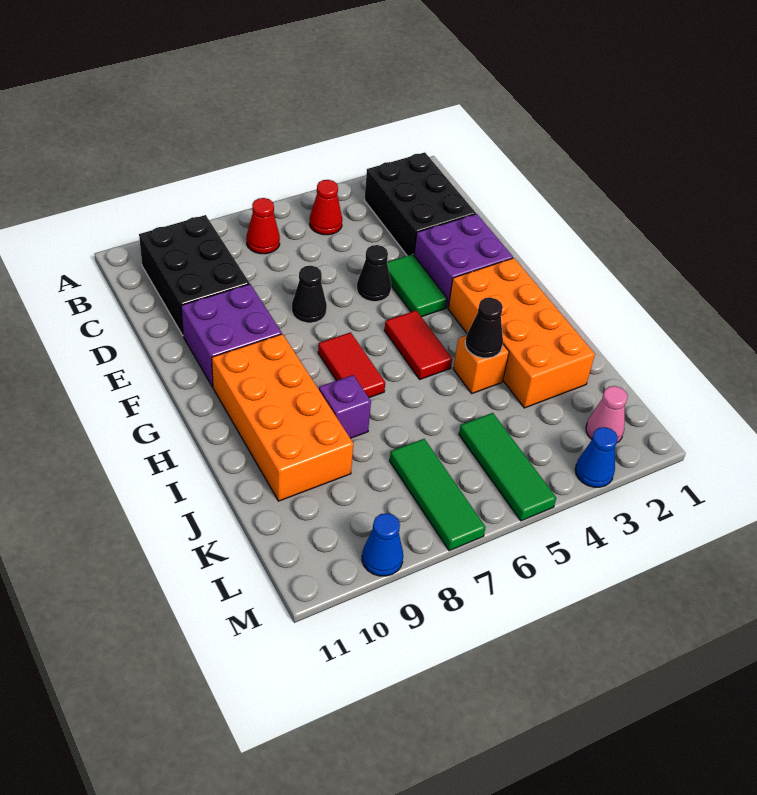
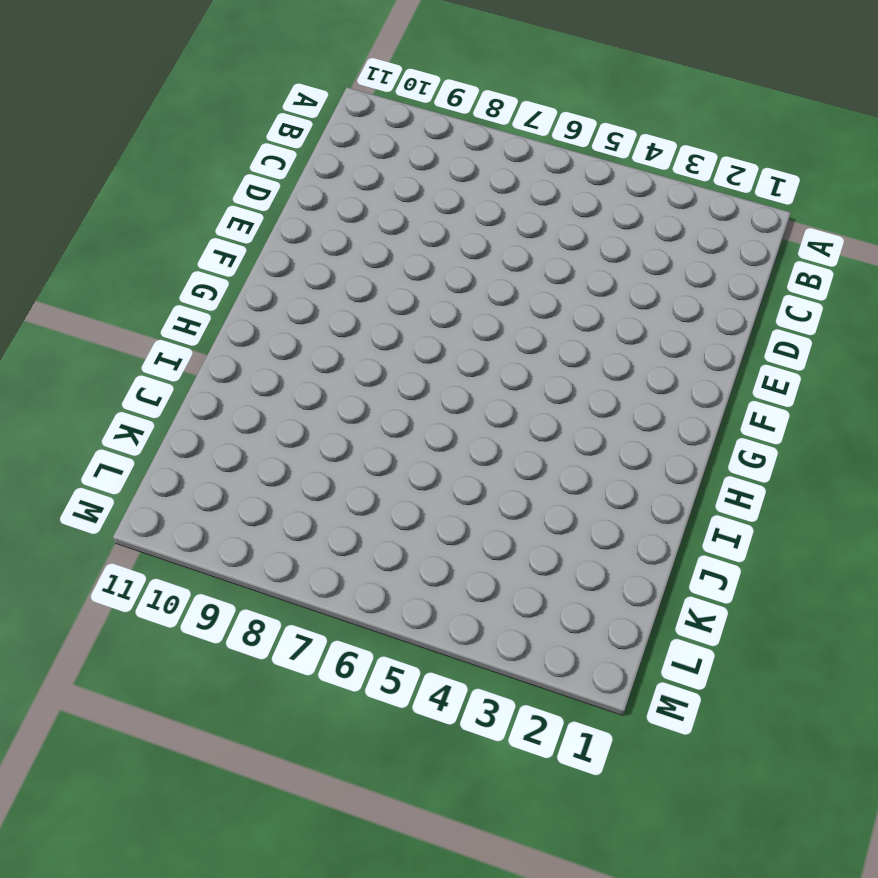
none -> black brick B2:D3 level 1
none -> red cone B5 level 1
none -> red cone B7 level 1

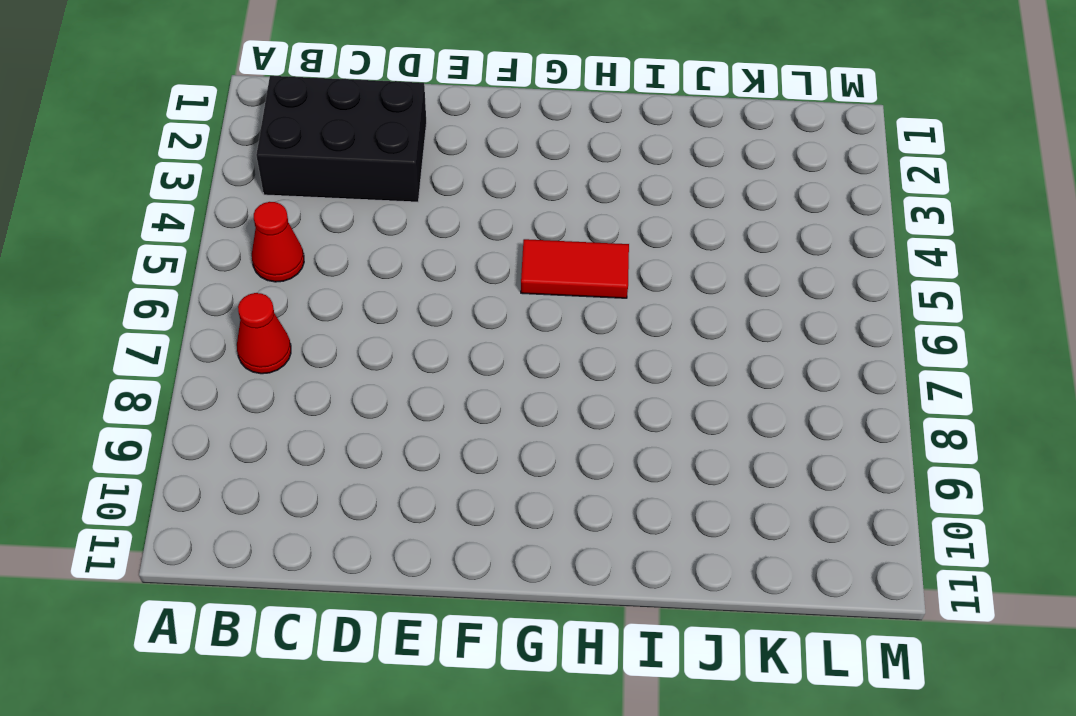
none -> black brick B9:D10 level 1
none -> purple brick E2:F3 level 1
none -> green tile E4:F4 level 1

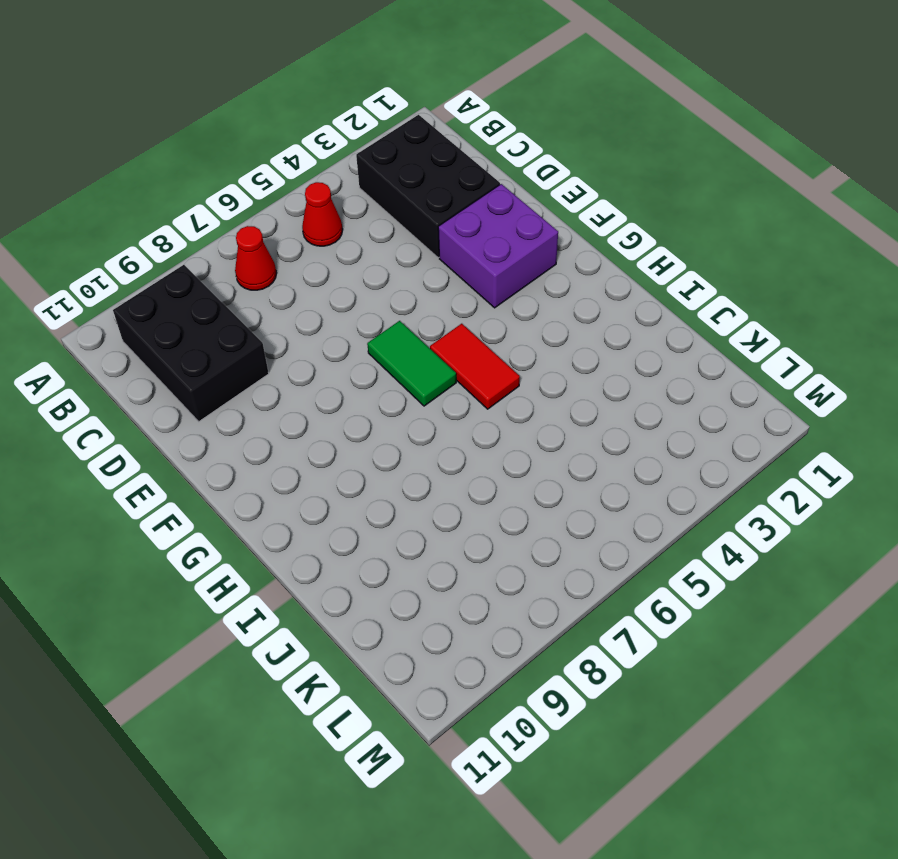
green tile F6:G6 level 1 -> green tile E4:F4 level 1
none -> black cone E5 level 1
none -> black cone E7 level 1
none -> purple brick E9:F10 level 1

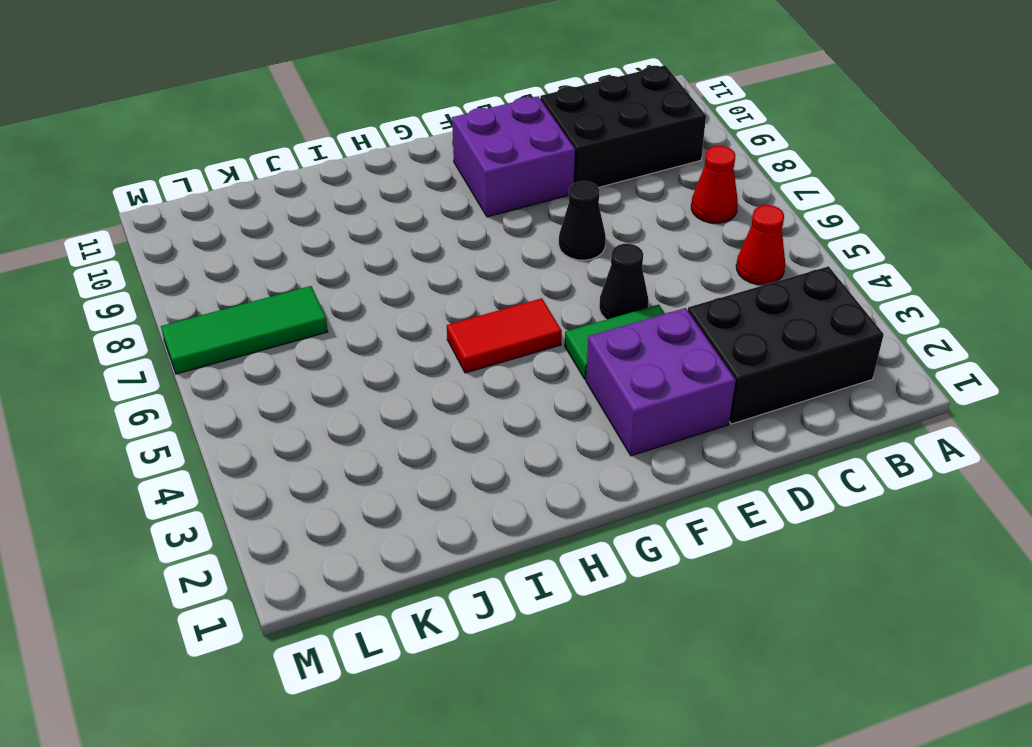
none -> orange brick G2:J3 level 1
none -> red tile G7:H7 level 1
none -> orange brick G9:J10 level 1

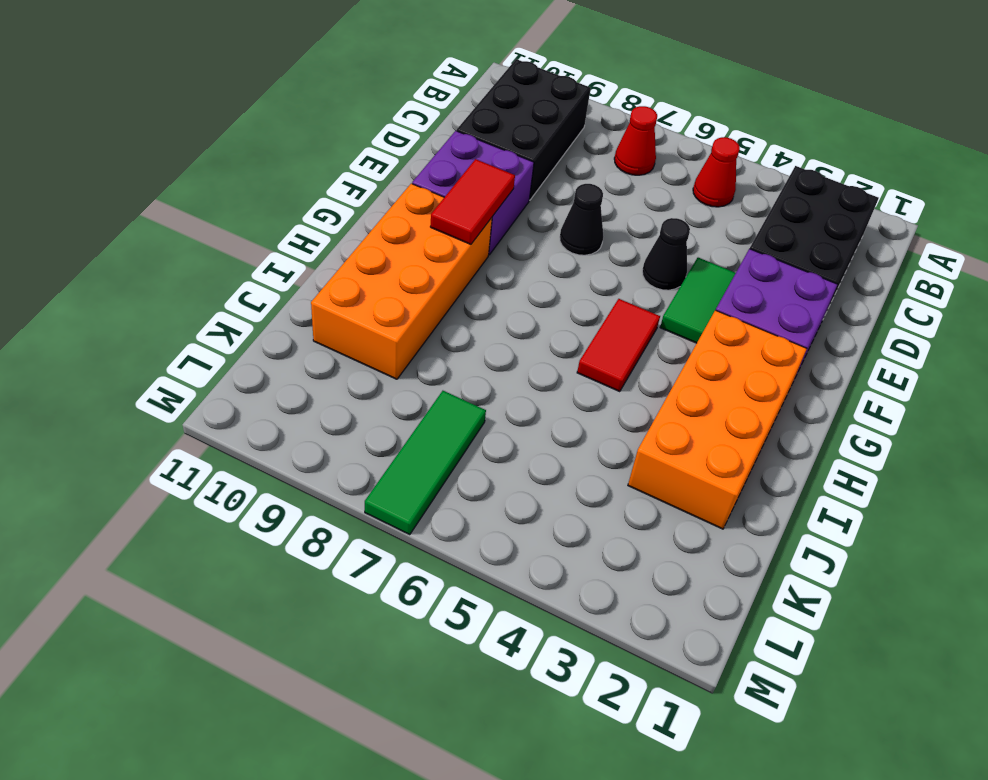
red tile F9:G9 level 2 -> red tile G7:H7 level 1
none -> orange brick I4 level 1
none -> purple brick I8 level 1
none -> green tile K5:M5 level 1

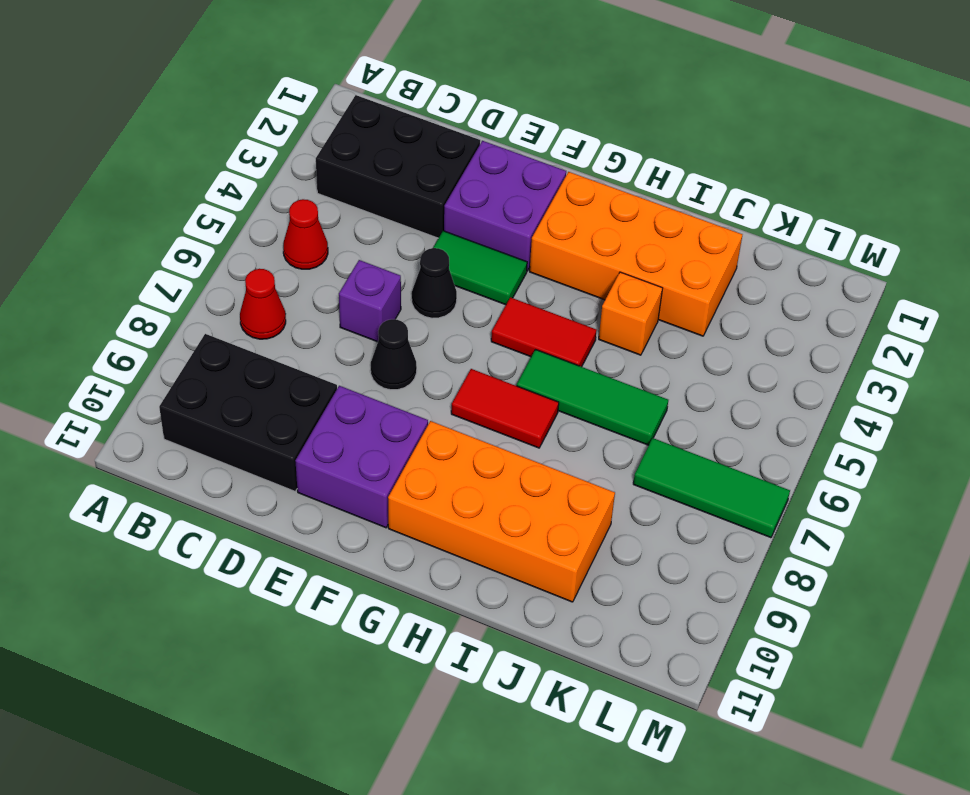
purple brick D6 level 1 -> purple brick I8 level 1
green tile H6:J6 level 1 -> green tile K5:M5 level 1
none -> pink cone L2 level 1
none -> blue cone M3 level 1
none -> blue cone M9 level 1

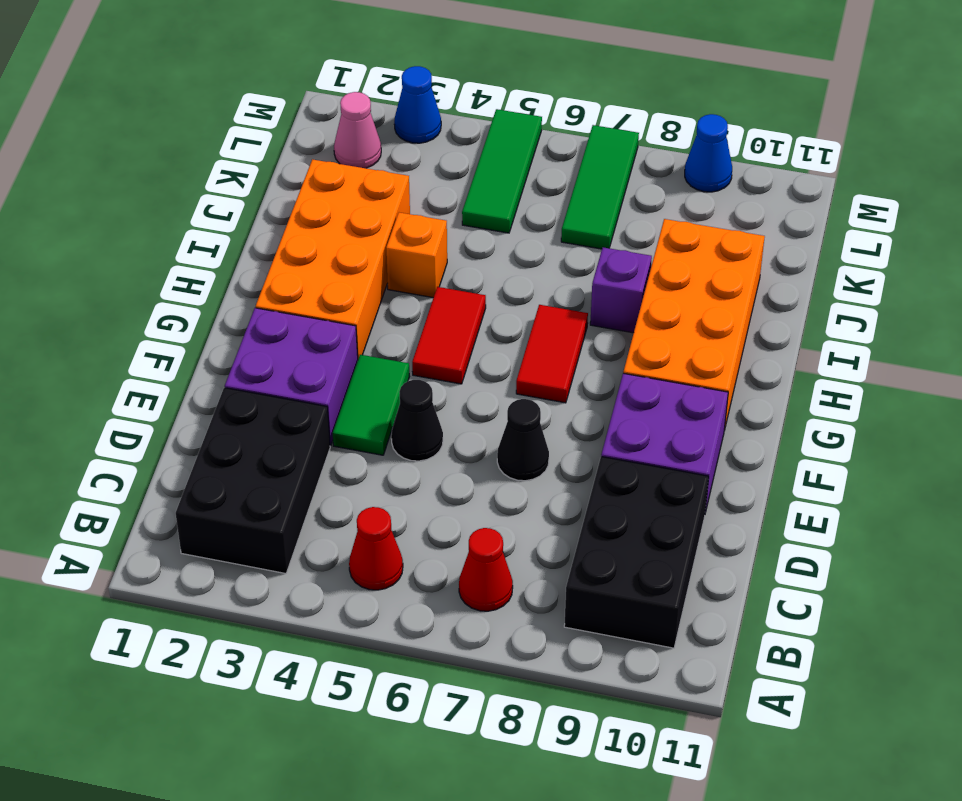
none -> black cone I4 level 2

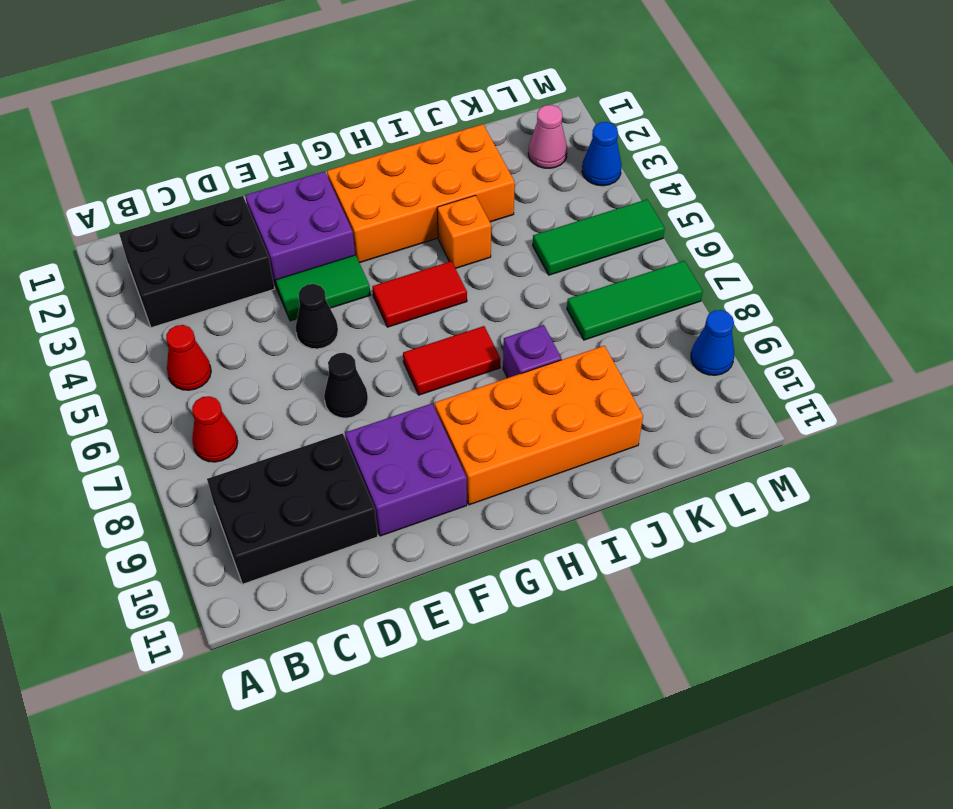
none -> black cone I4 level 2

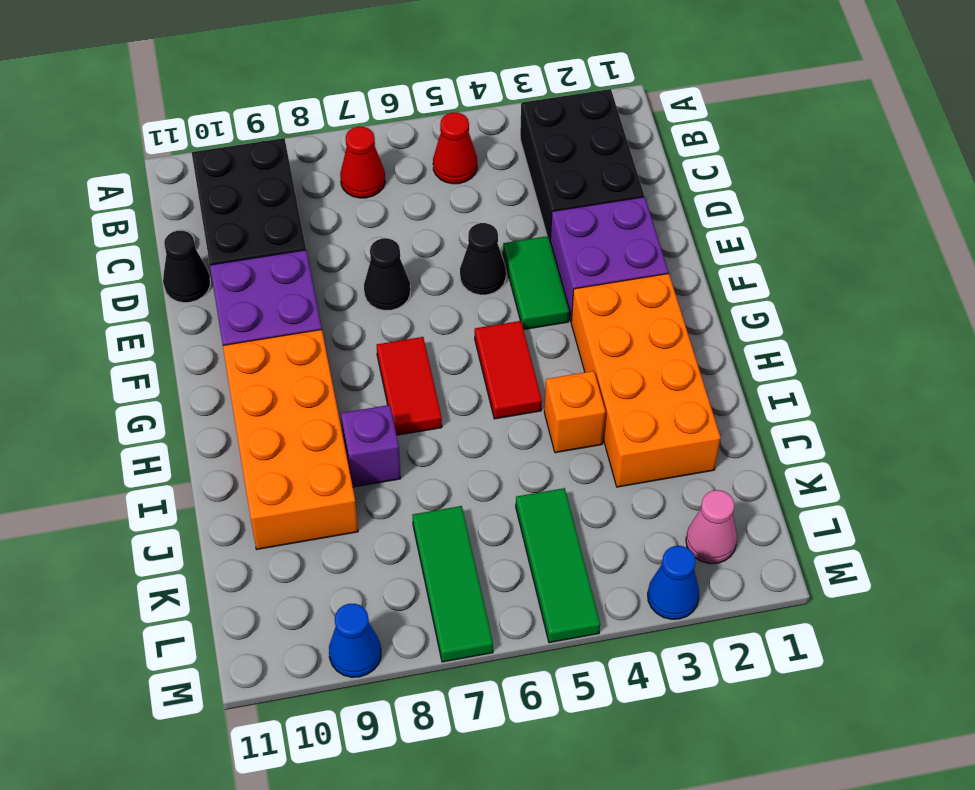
black cone D11 level 1 -> black cone I4 level 2

